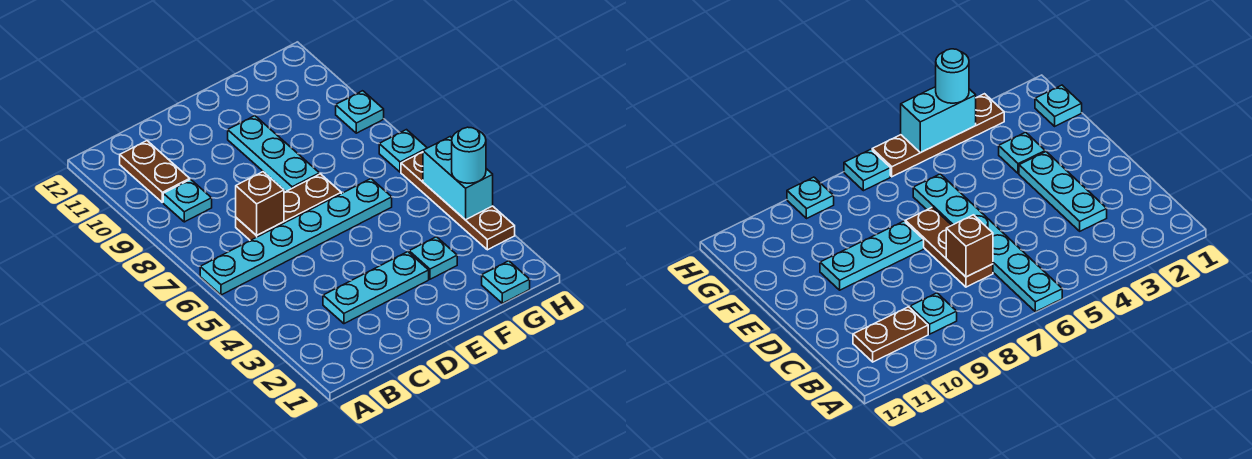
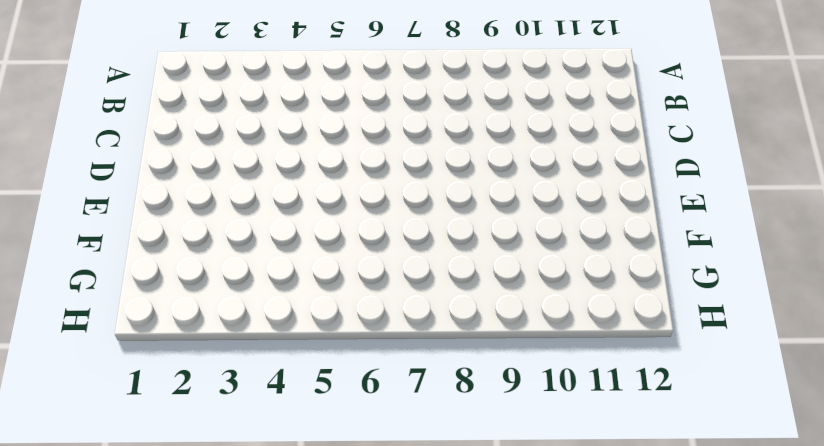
none -> cyan plate A6:F6 level 1
none -> cyan plate B9 level 1
none -> brown plate B10:B11 level 1

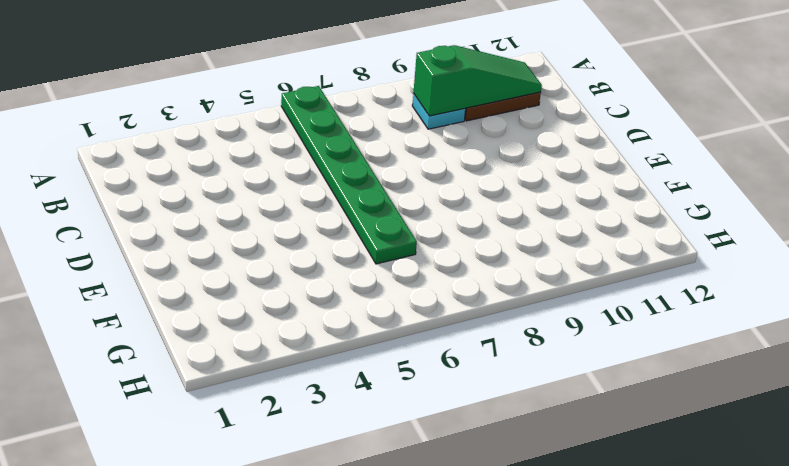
green plate A6:F6 level 1 -> cyan plate A6:F6 level 1
green slope B9:B11 level 2 top 9 -> none
none -> cyan plate C3:E3 level 1
none -> brown plate C7:E7 level 1
none -> cyan plate E8:E10 level 1

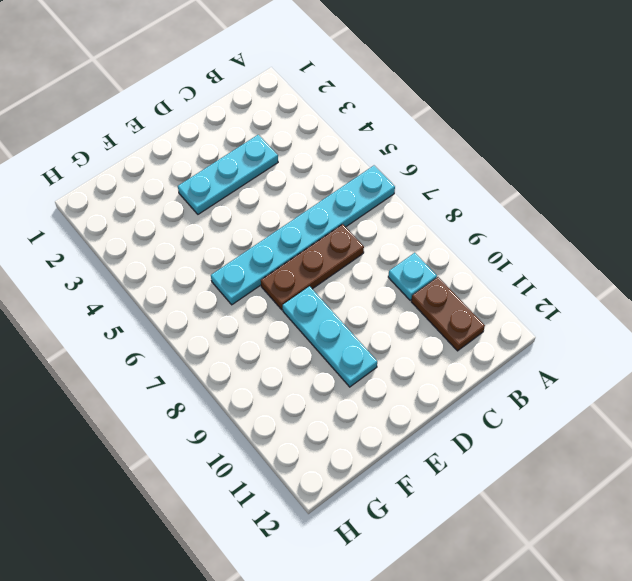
none -> cyan plate F3 level 1
none -> cyan plate G1 level 1
none -> brown plate H3:H6 level 1

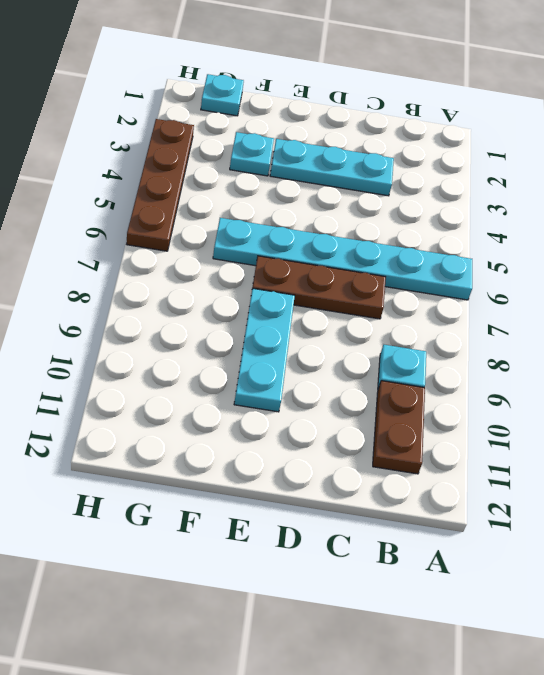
none -> cyan plate H7 level 1
none -> cyan plate H9 level 1
none -> brown brick C7 level 2

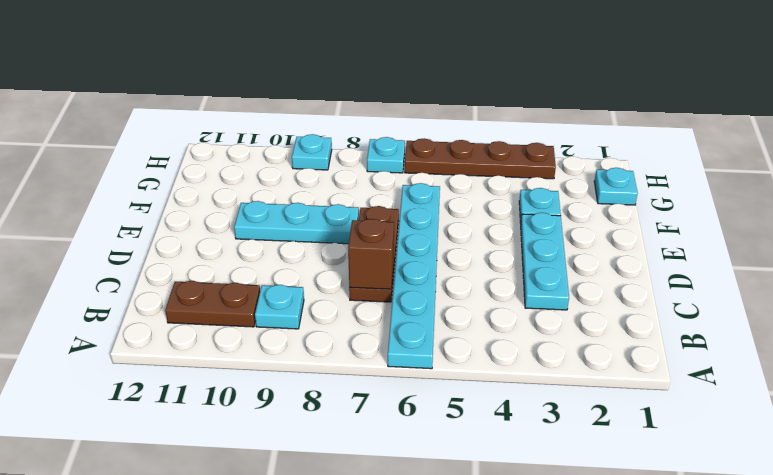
none -> cyan brick H4:H5 level 2
none -> cyan round brick H4 level 3

